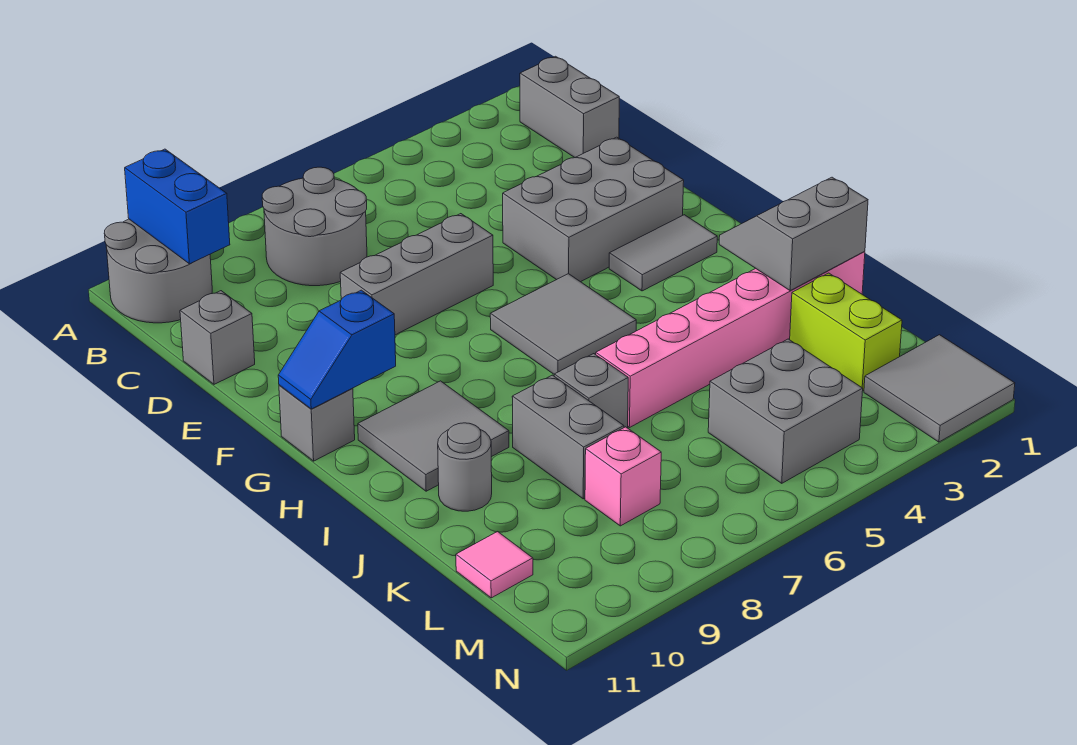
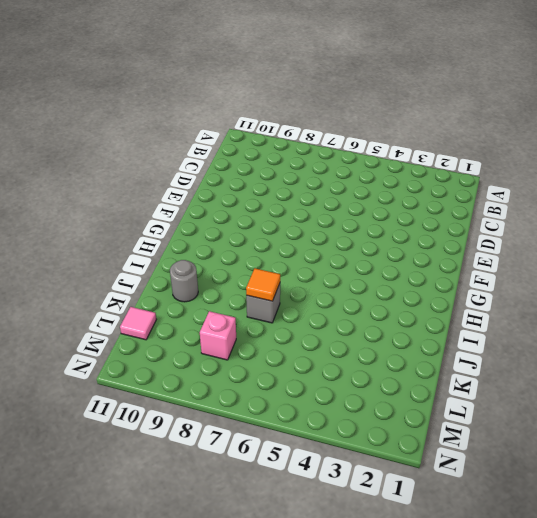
orange tile J7 level 2 -> none
none -> grey round brick A10:B11 level 1
none -> grey brick B1:C1 level 1
none -> grey round brick B7:C8 level 1

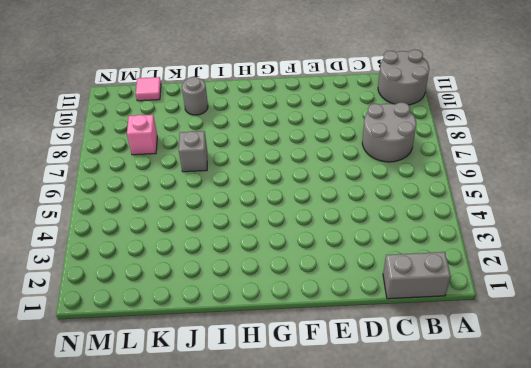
none -> grey brick D11 level 1
none -> grey brick E2:F4 level 1
none -> grey brick E6:E8 level 1

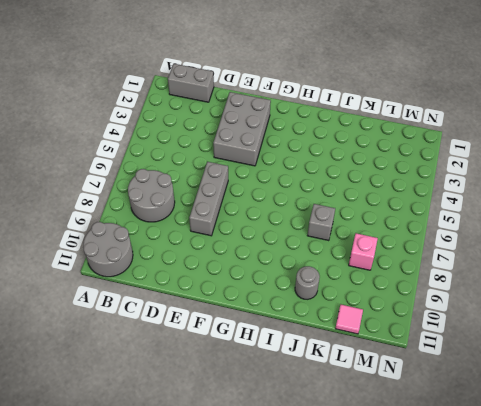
none -> grey brick D11 level 1
none -> grey tile G2:G3 level 1
none -> grey tile G5:H6 level 1

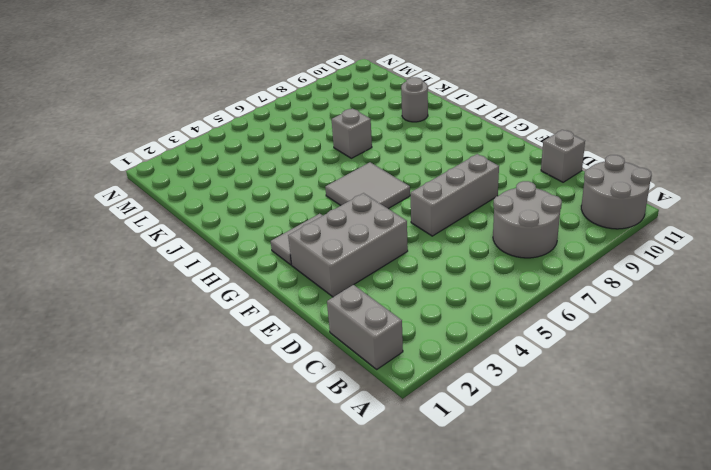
none -> grey brick G11 level 1
none -> grey tile H9:I10 level 1
none -> pink brick J1:J6 level 1

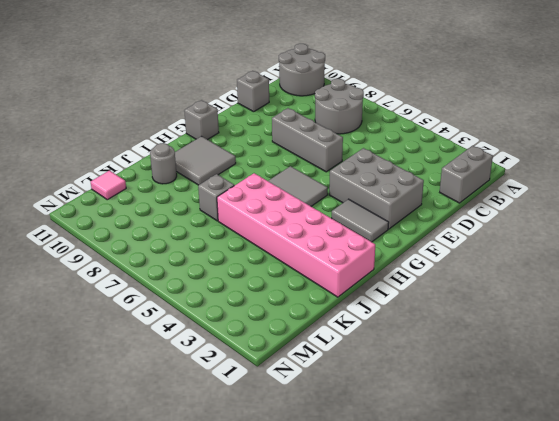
pink brick I1:J6 level 1 -> pink brick J1:J6 level 1
none -> grey brick J8:K8 level 1
none -> lime brick K2:L2 level 1
none -> grey brick L4:M5 level 1

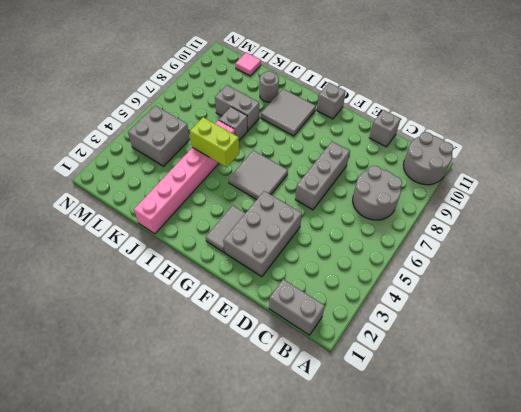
lime brick I5:J5 level 2 -> lime brick K2:L2 level 1
none -> pink brick L8 level 1
none -> grey tile M1:N2 level 1
none -> blue brick A10:B10 level 2

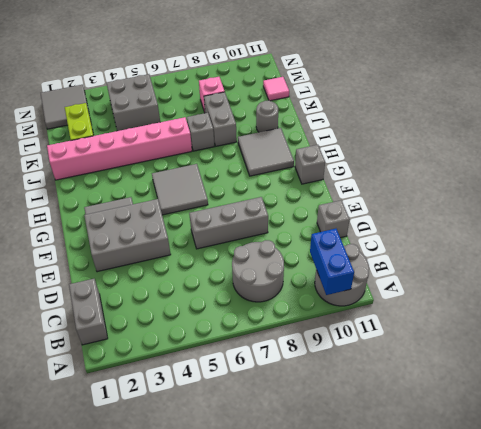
none -> blue slope G10:G11 level 2 top 10
none -> grey slope I1:J2 level 2 top J

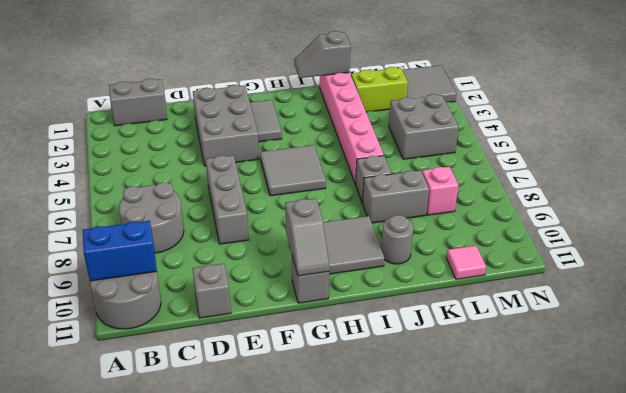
grey slope G10:G11 level 2 top 10 -> blue slope G10:G11 level 2 top 10
grey slope I1:J1 level 2 top J -> grey slope I1:J2 level 2 top J

